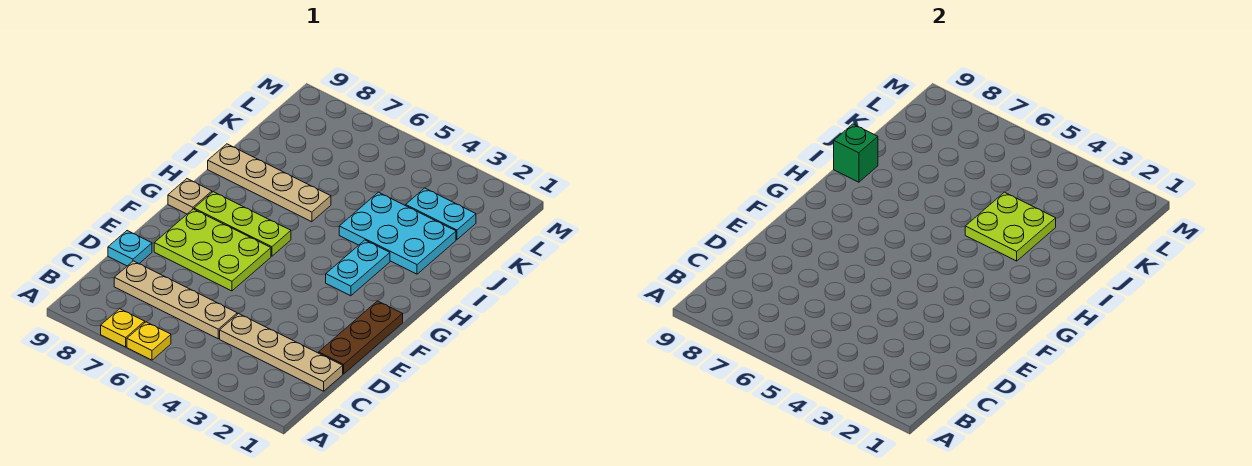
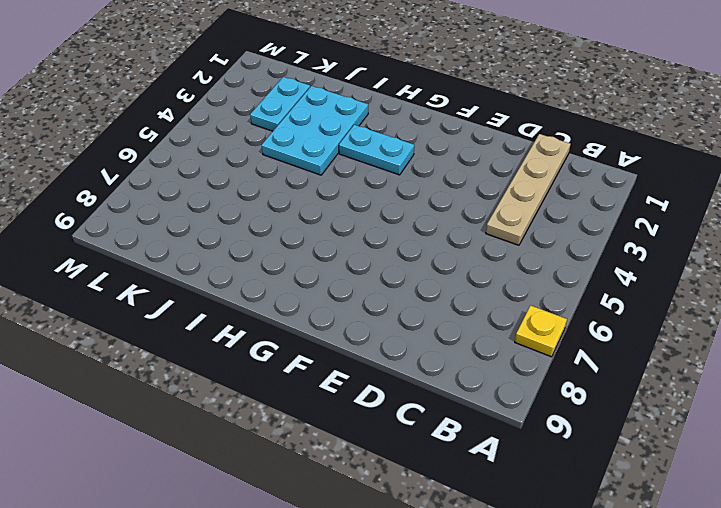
none -> yellow plate A6 level 1
none -> tan plate C5:C8 level 1
none -> brown plate D1:F1 level 1

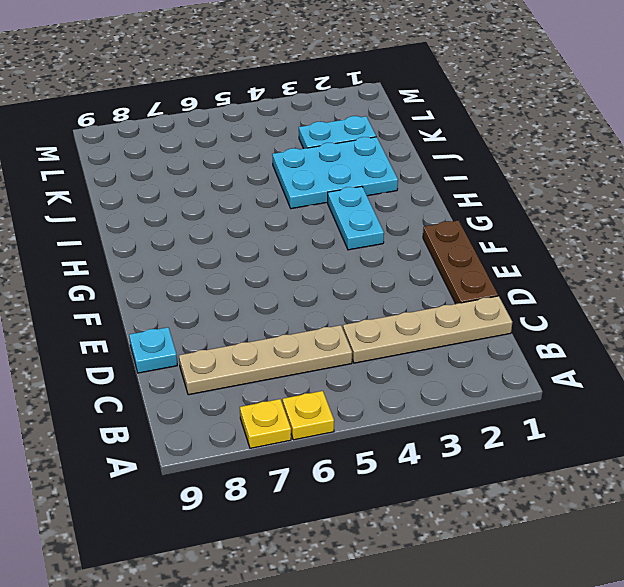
none -> lime plate E6:F8 level 1
none -> lime plate G6:G8 level 1
none -> tan plate G9 level 1

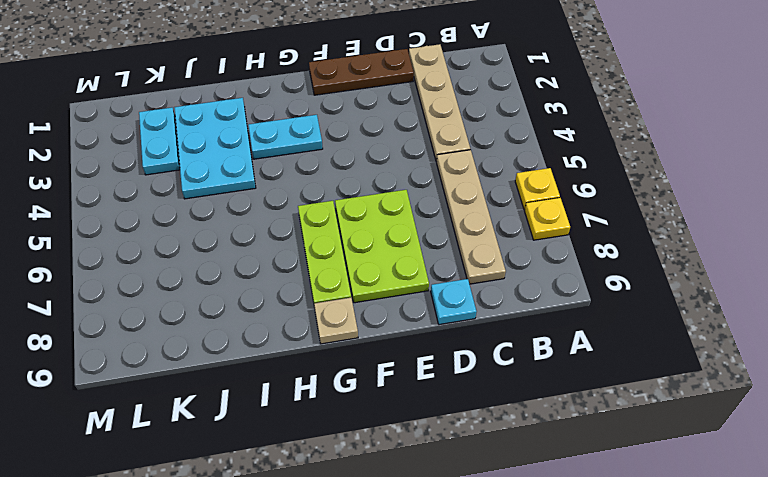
none -> tan plate I6:I9 level 1
none -> lime plate I3:J4 level 2
none -> green brick I9 level 2

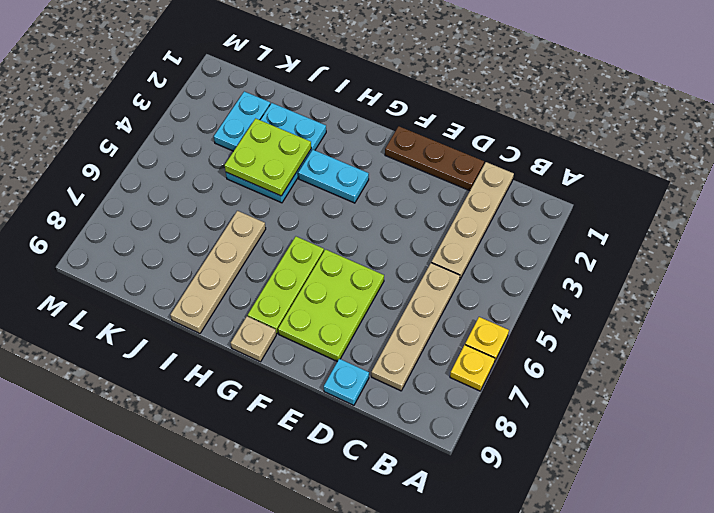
none -> green brick I9 level 2

